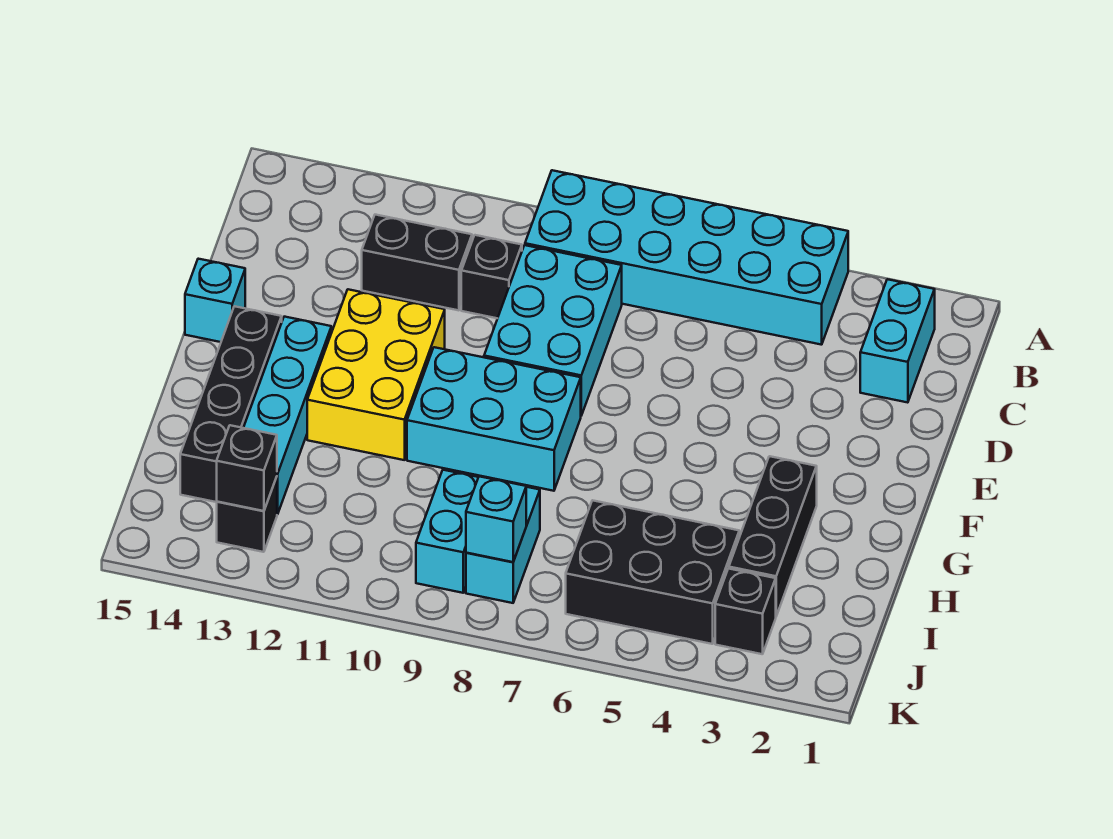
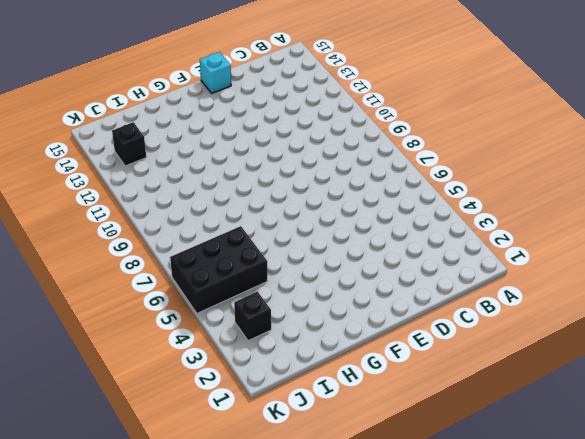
black brick I5:K6 level 1 -> black brick I4:J6 level 1
none -> cyan brick A4:B9 level 1
none -> cyan brick B2:C2 level 1
none -> cyan brick C8:E9 level 1

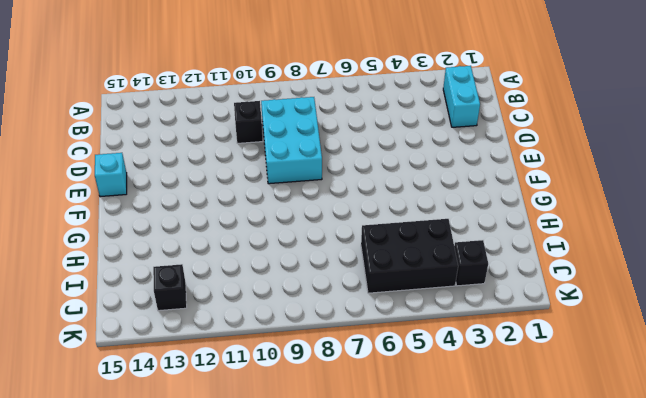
none -> cyan brick A4:B9 level 1
none -> black brick C11:C12 level 1
none -> yellow brick E11:G12 level 1

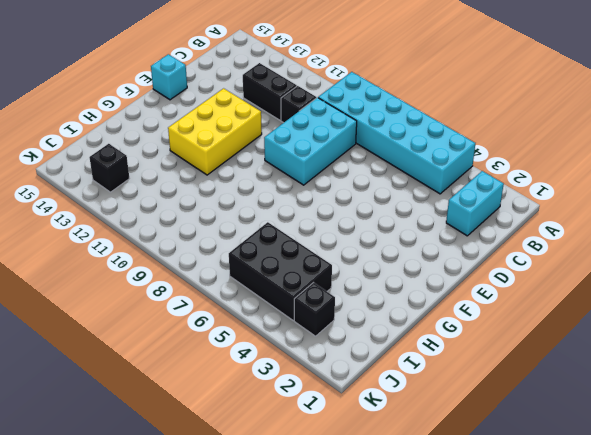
none -> cyan brick F8:G10 level 1
none -> cyan brick F13:I13 level 1
none -> black brick F14:I14 level 1

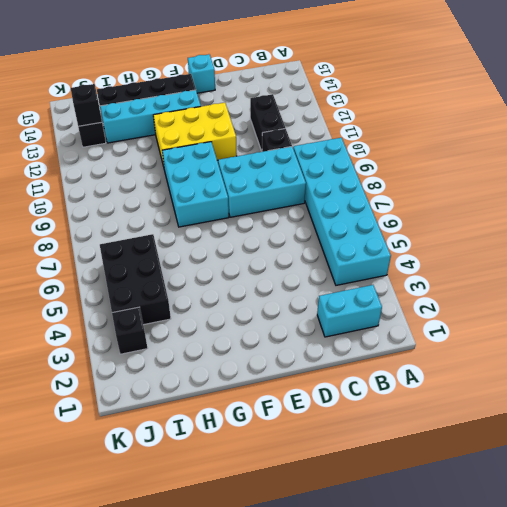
none -> black brick G3:I3 level 1
none -> cyan brick I8:J8 level 1
none -> cyan brick I9:J9 level 1

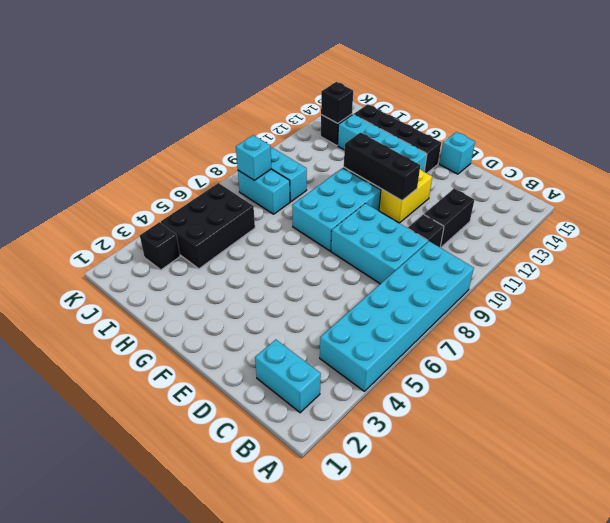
black brick E11:G11 level 2 -> black brick G3:I3 level 1

